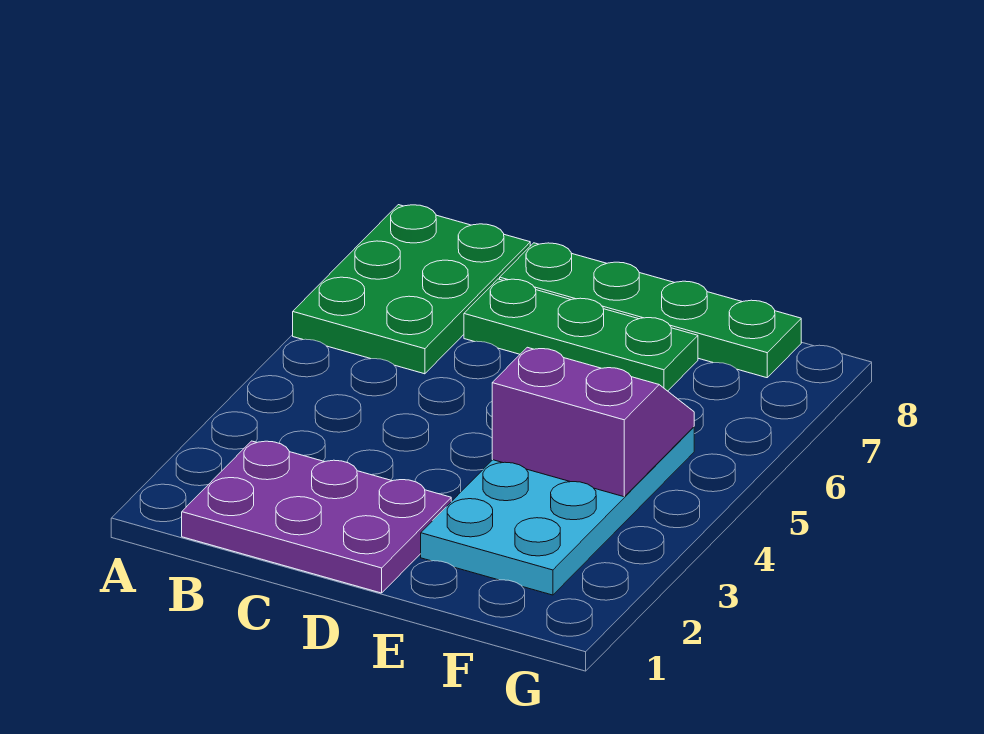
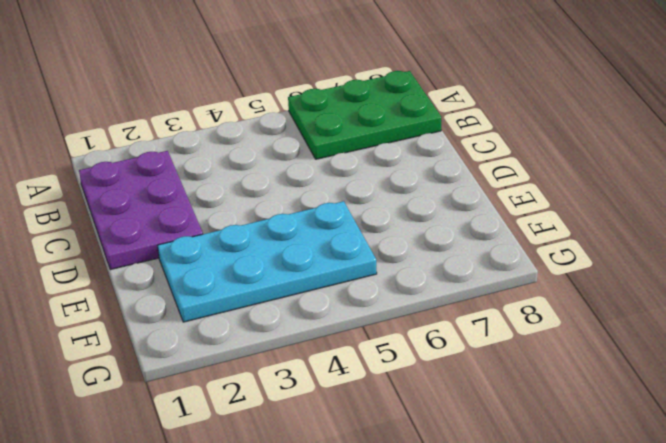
none -> green plate C7:E7 level 1
none -> green plate C8:F8 level 1

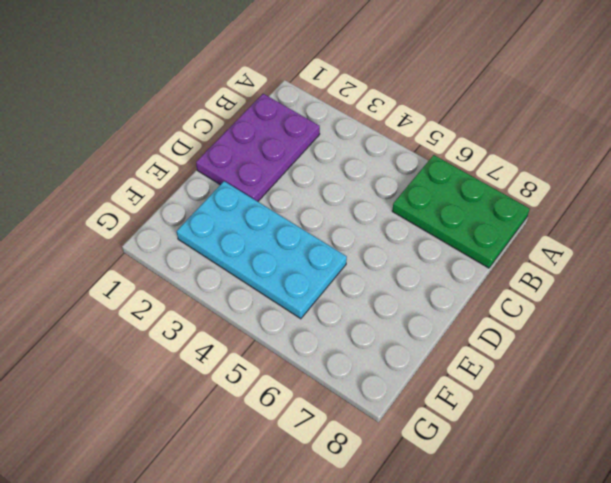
none -> green plate C7:E7 level 1
none -> green plate C8:F8 level 1

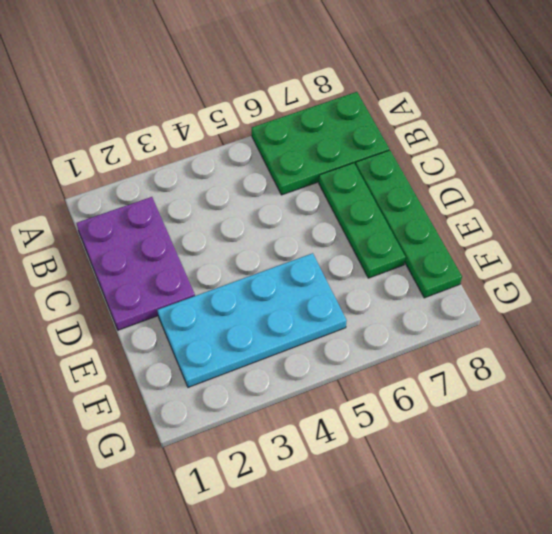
none -> purple slope E4:F5 level 2 top 4

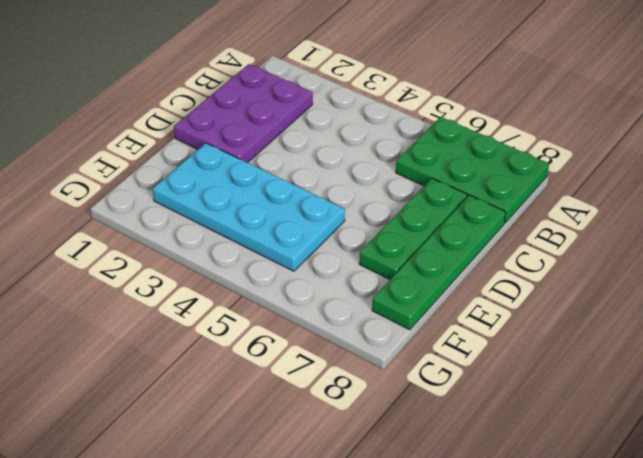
none -> purple slope E4:F5 level 2 top 4

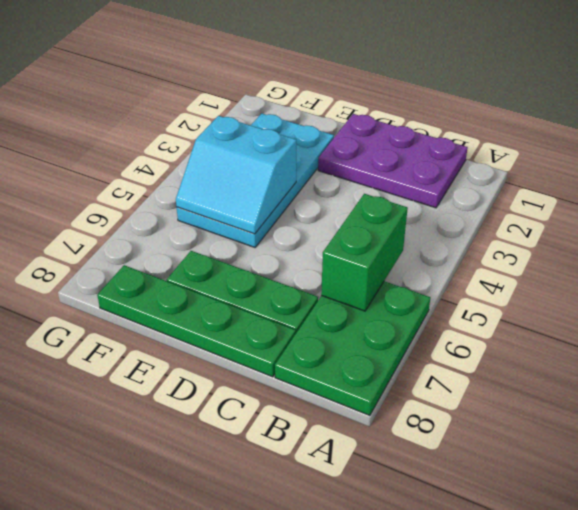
green brick B5:B6 level 2 -> none
cyan slope E4:F5 level 2 top 4 -> purple slope E4:F5 level 2 top 4

